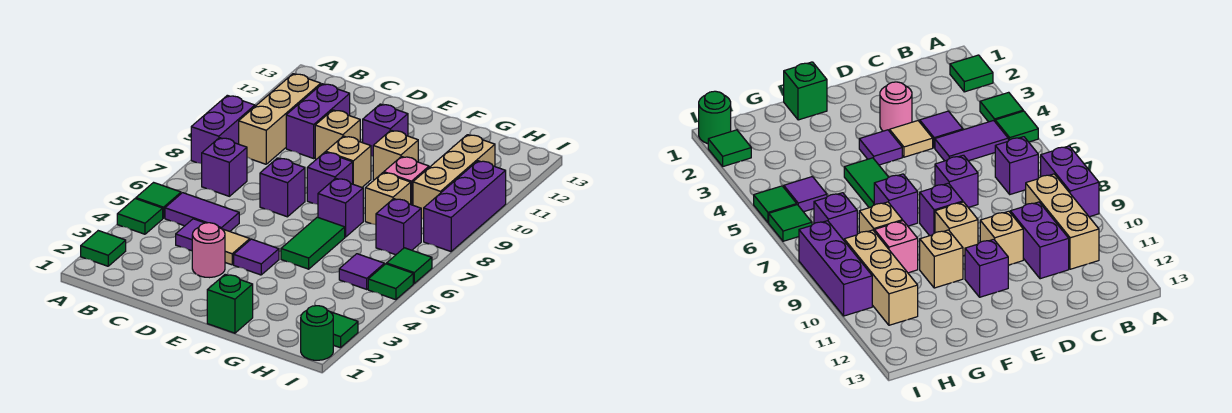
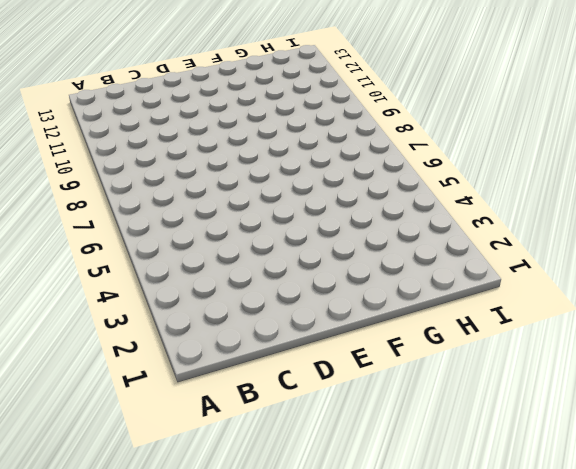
none -> green tile A2 level 1
none -> green tile A4 level 1
none -> green tile A5 level 1
none -> purple brick A8:A9 level 1

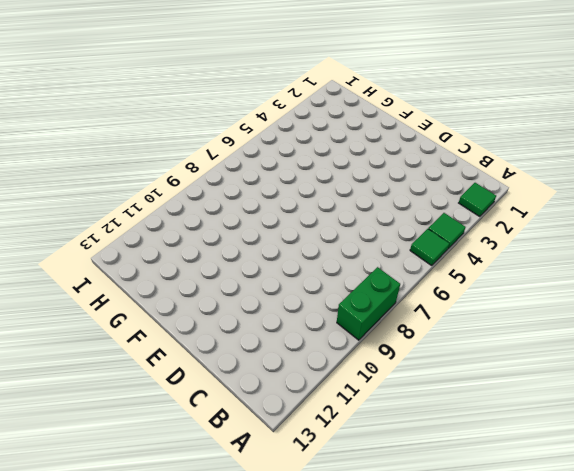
green brick A8:A9 level 1 -> purple brick A8:A9 level 1
none -> purple tile B5:C5 level 1
none -> purple brick B7 level 1
none -> tan brick B9:B11 level 1
none -> purple tile C4 level 1

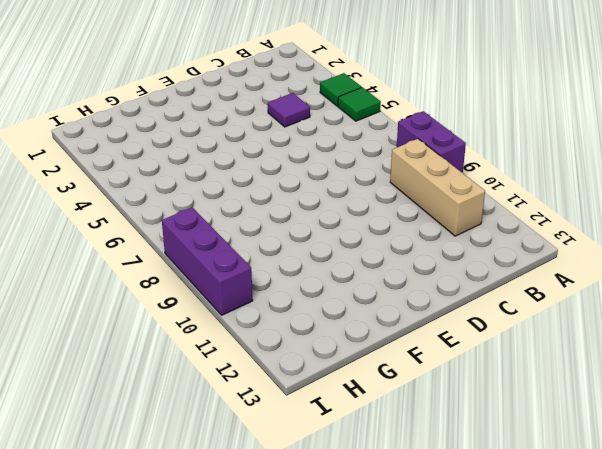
none -> green tile A2 level 1
none -> purple tile B5:C5 level 1
none -> purple brick B7 level 1
none -> purple brick C10:C11 level 1

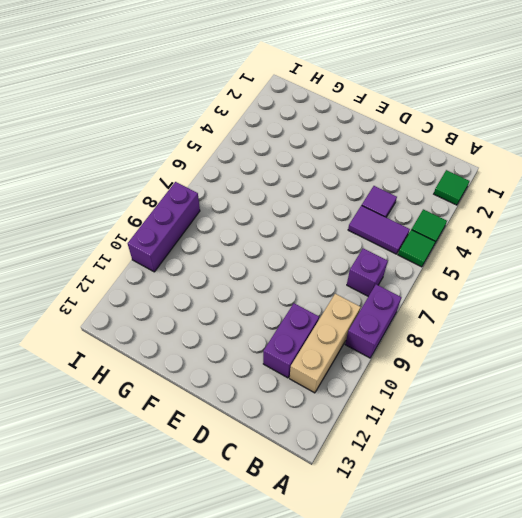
none -> pink round brick D3 level 1
none -> tan tile D4 level 1
none -> purple brick D7 level 1
none -> tan brick D10 level 1

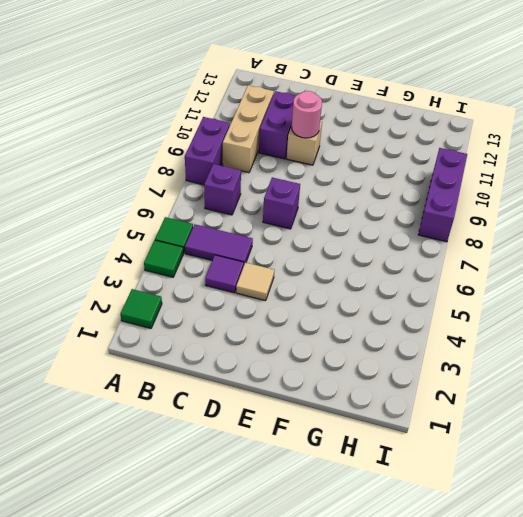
pink round brick D10 level 2 -> pink round brick D3 level 1
none -> purple tile E4 level 1
none -> purple brick E8 level 1
none -> tan brick E9 level 1
none -> purple brick E11 level 1

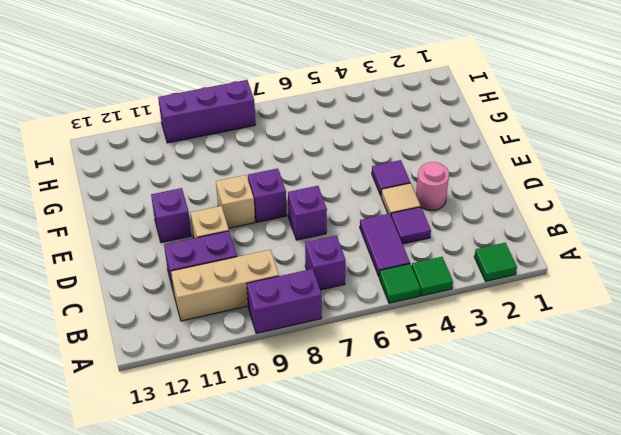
none -> green brick F1 level 1
none -> green tile F5:F6 level 1
none -> purple brick F7 level 1
none -> tan brick F10 level 1

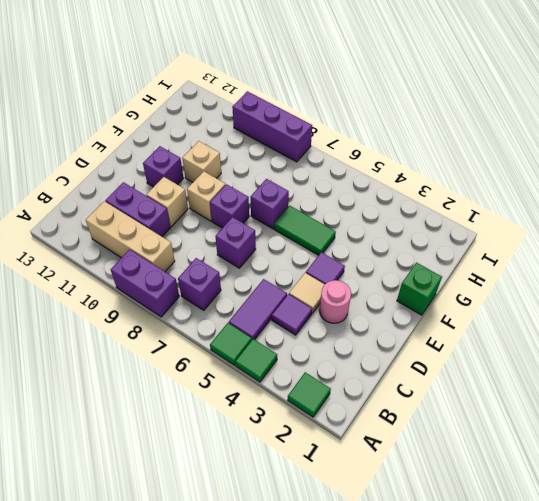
none -> tan brick G8 level 1
none -> pink brick G9 level 1
none -> purple tile H5 level 1
none -> purple brick H7 level 1

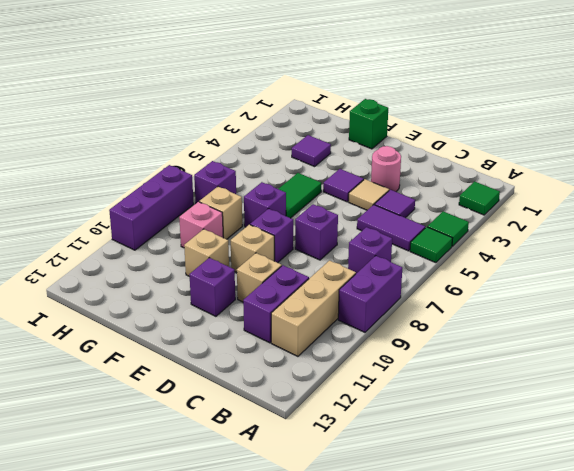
purple tile G3 level 1 -> purple tile H5 level 1
none -> tan brick H9:H11 level 1
none -> green round brick I1 level 1
none -> green tile I2 level 1
none -> green tile I5 level 1

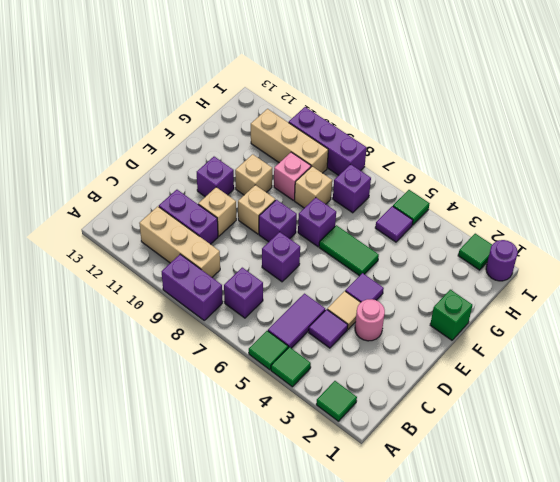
purple round brick I1 level 1 -> green round brick I1 level 1
none -> green tile I6 level 1

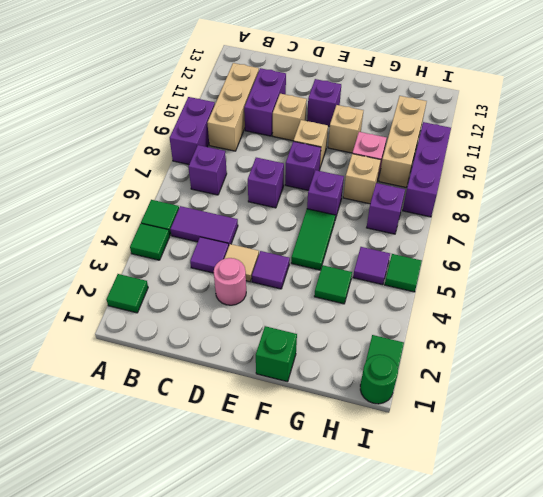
green tile G4 level 1 -> green tile I6 level 1

